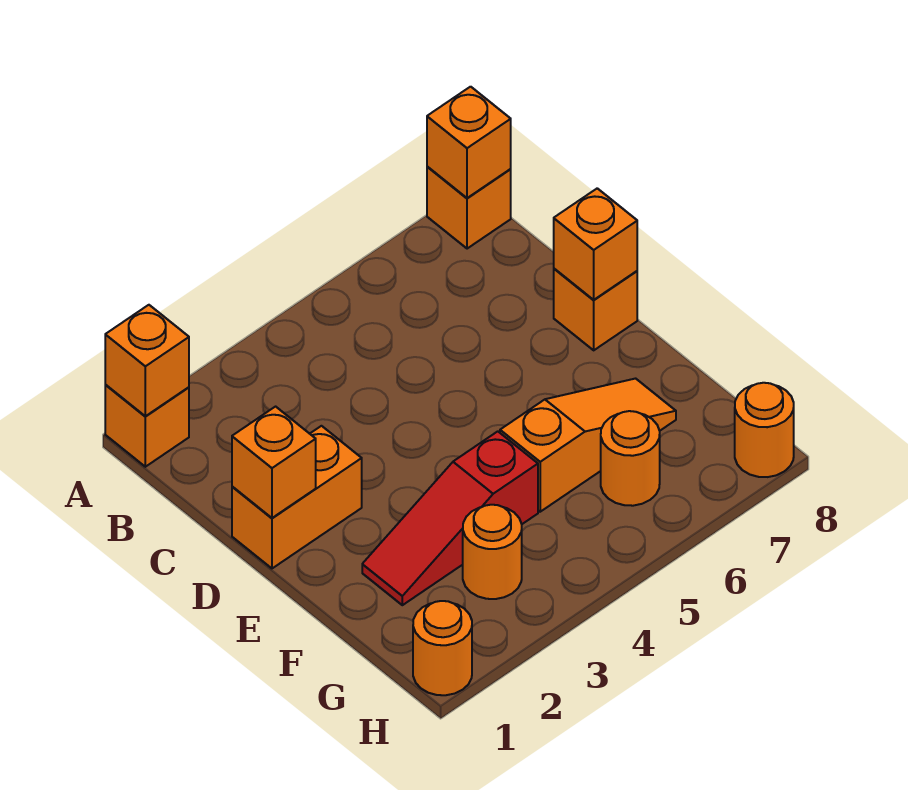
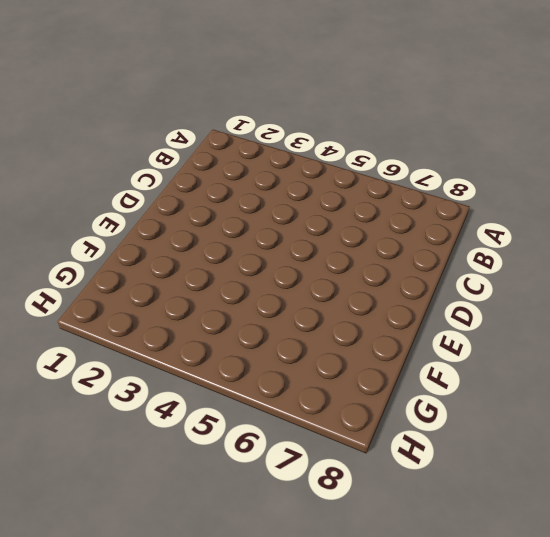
none -> orange brick A1 level 1
none -> orange brick A8 level 1
none -> orange brick D1:D2 level 1

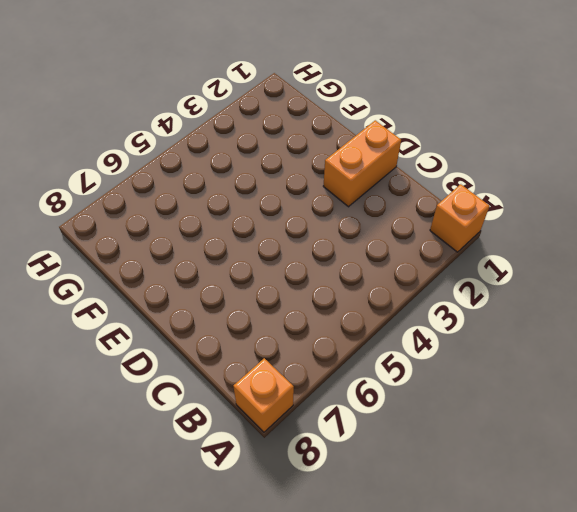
none -> orange brick D8 level 1
none -> red slope F2:F4 level 1 top 4
none -> orange slope F5:F7 level 1 top 5

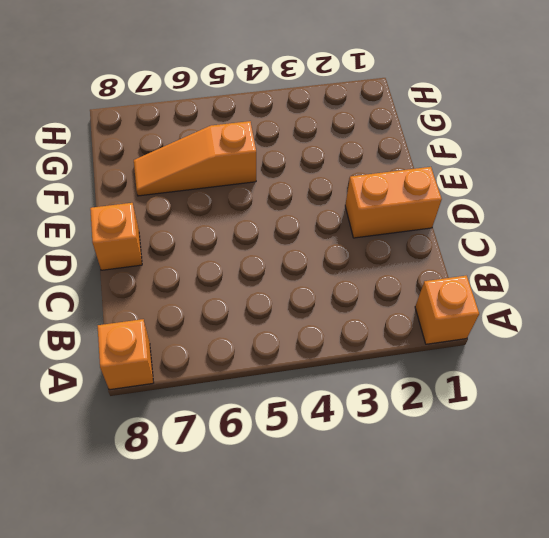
none -> red slope F2:F4 level 1 top 4
none -> orange round brick G3 level 1
none -> orange round brick G6 level 1

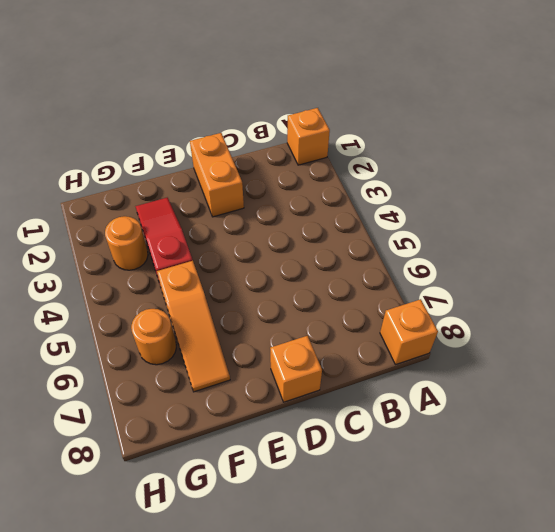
none -> orange round brick H1 level 1
none -> orange round brick H8 level 1
none -> orange brick A1 level 2

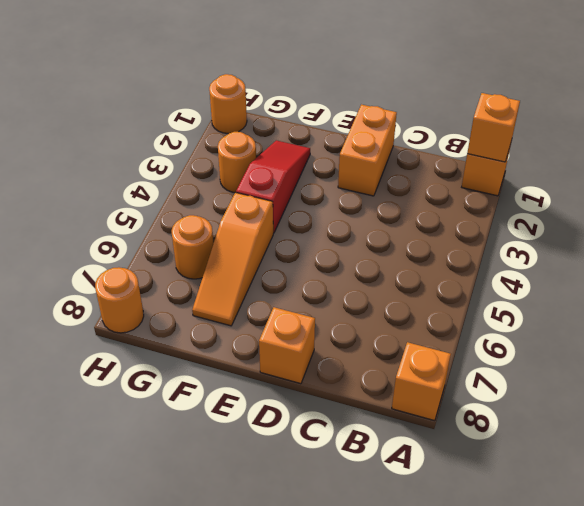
none -> orange brick A8 level 2
none -> orange brick D1 level 2
none -> orange brick D8 level 2

